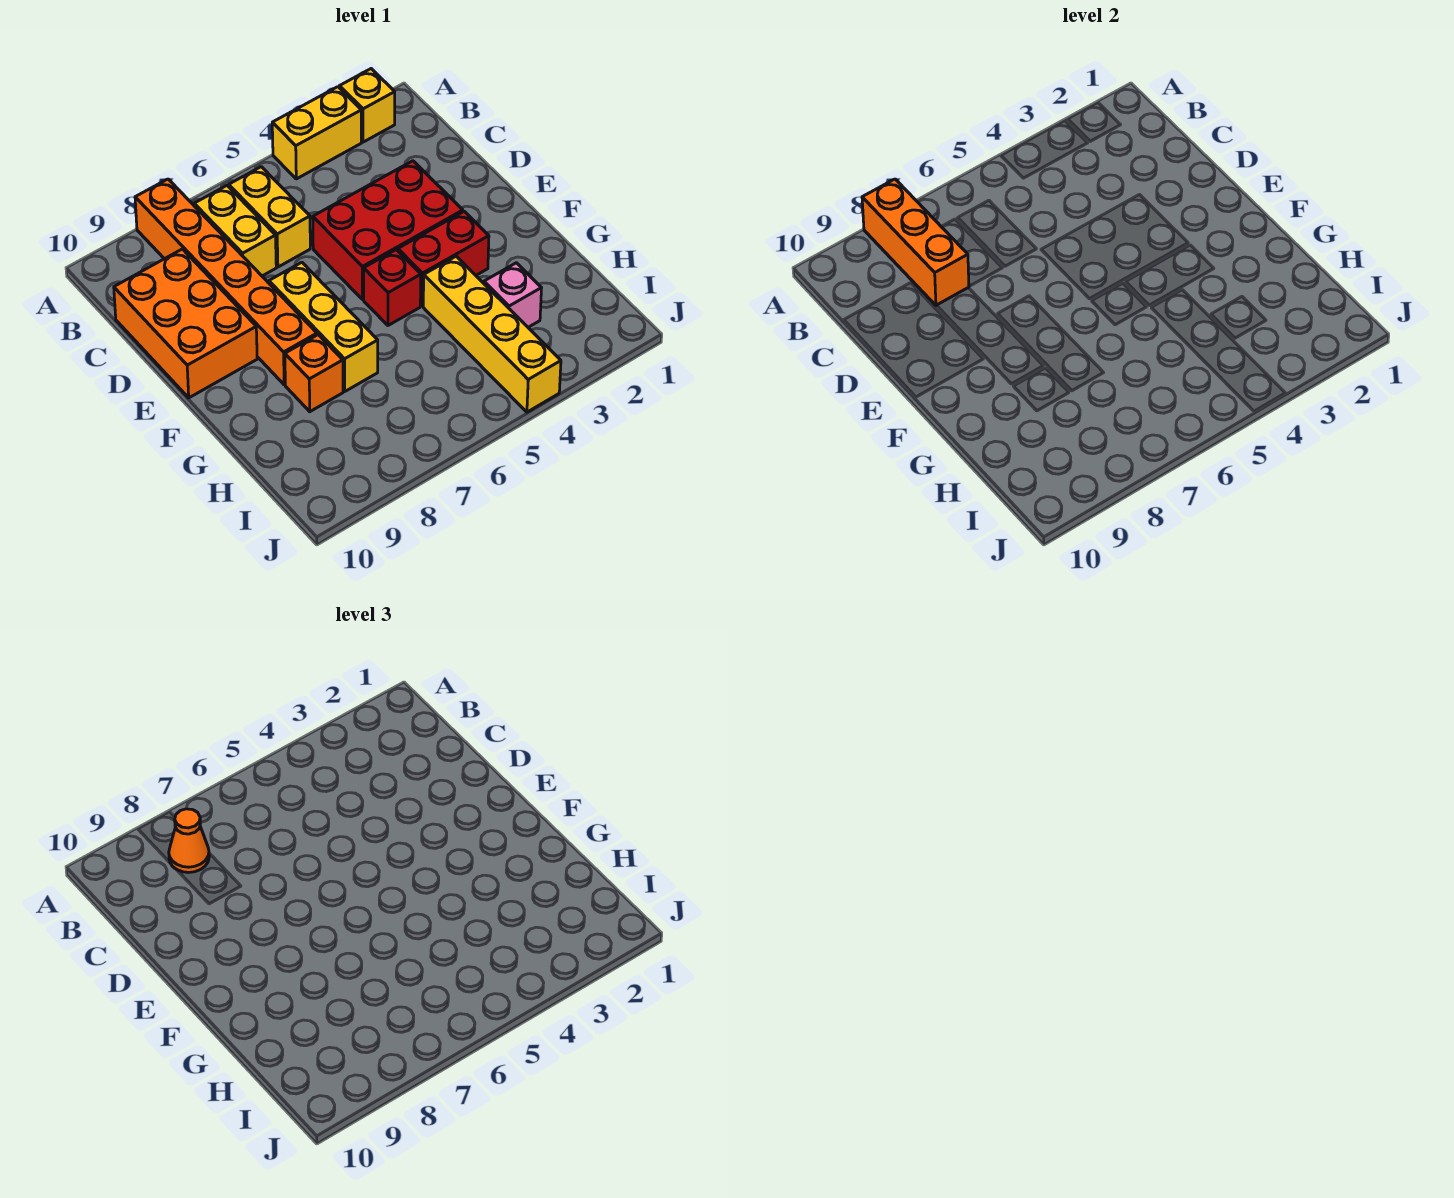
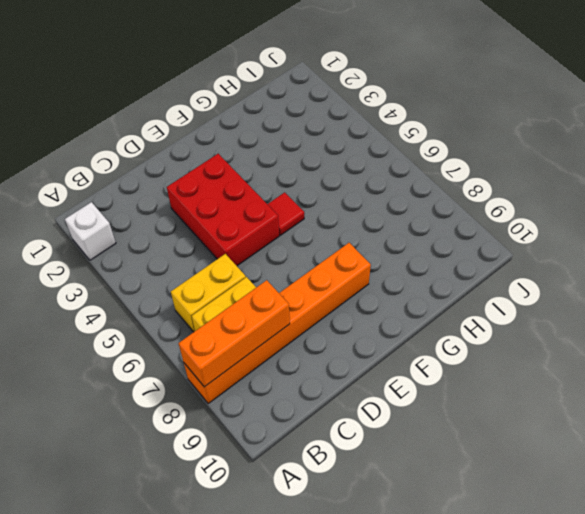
white brick A2 level 1 -> yellow brick A2 level 1
red tile F5 level 1 -> red brick F5 level 1
none -> yellow brick A3:A4 level 1
none -> orange brick C9:E10 level 1
none -> yellow brick E7:G7 level 1

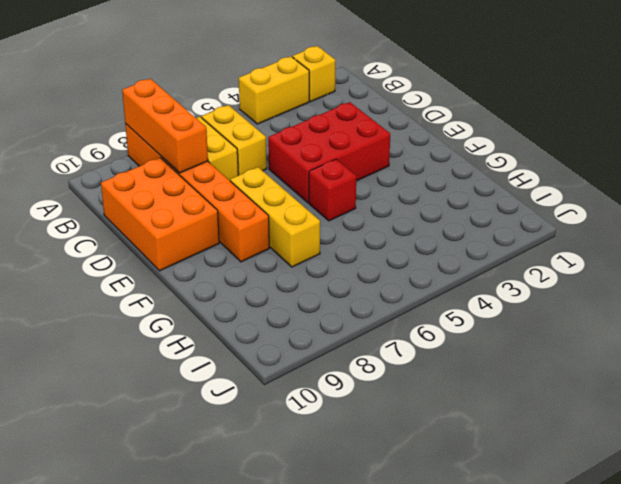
none -> red brick F3:F4 level 1
none -> yellow brick G4:J4 level 1
none -> orange brick G8 level 1

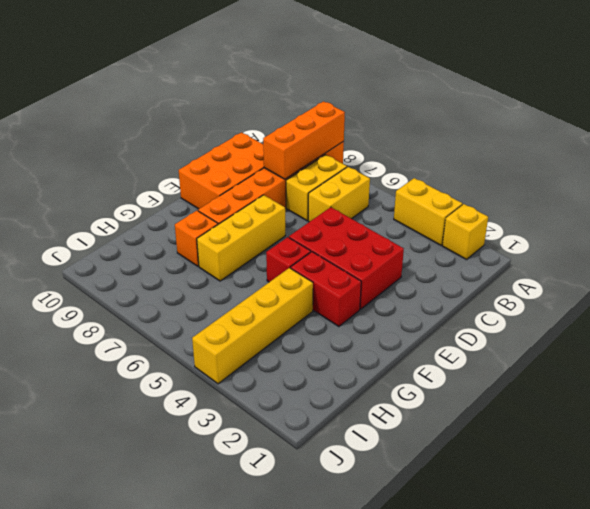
none -> pink brick H3 level 1
none -> orange cone B8 level 3

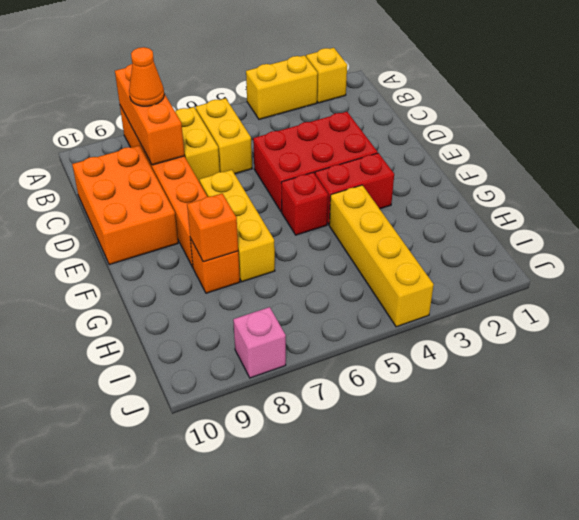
orange brick G8 level 2 -> none
pink brick J8 level 1 -> pink brick H3 level 1

